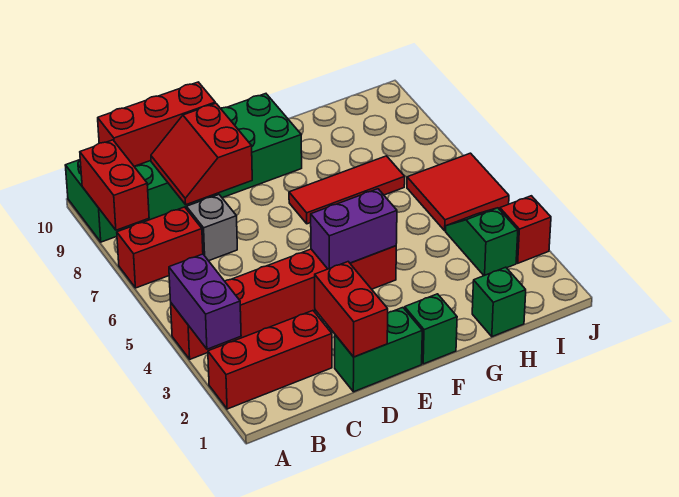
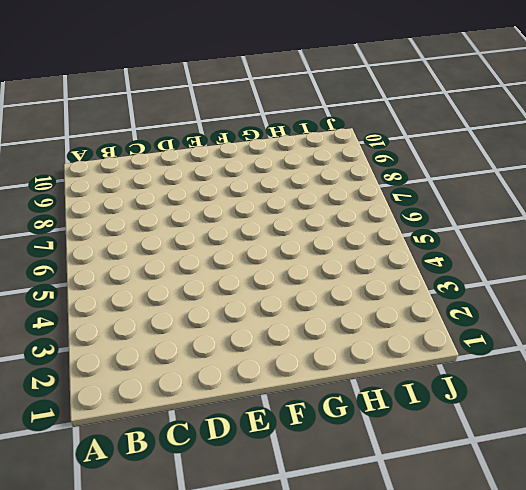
none -> red brick A2:C2 level 1
none -> red brick A4:F4 level 1
none -> red brick A7:B7 level 1

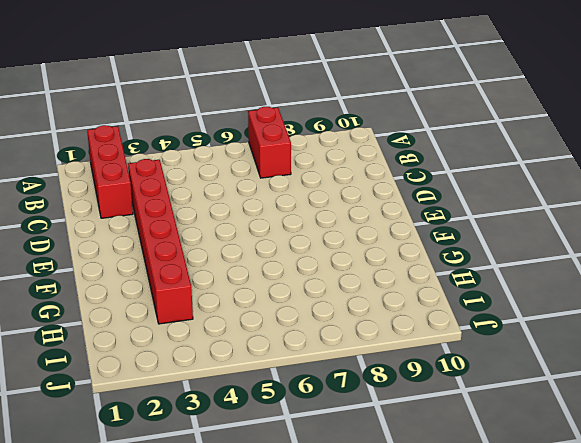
red brick C3:H3 level 1 -> red brick A4:F4 level 1
none -> green brick A9:F10 level 1
none -> grey brick C7 level 1
none -> green brick D1:E1 level 1

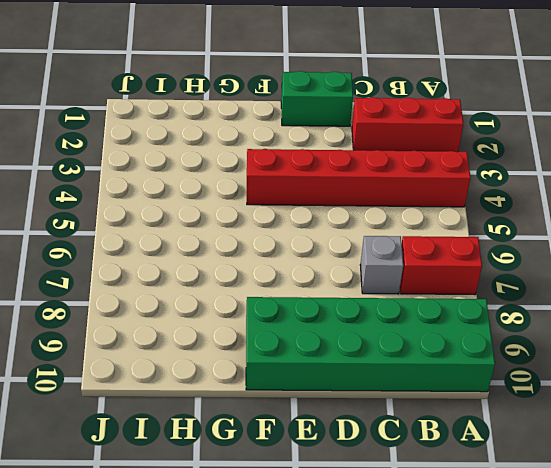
none -> green brick F1 level 1
none -> red tile F7:H7 level 1
none -> green brick H1 level 1

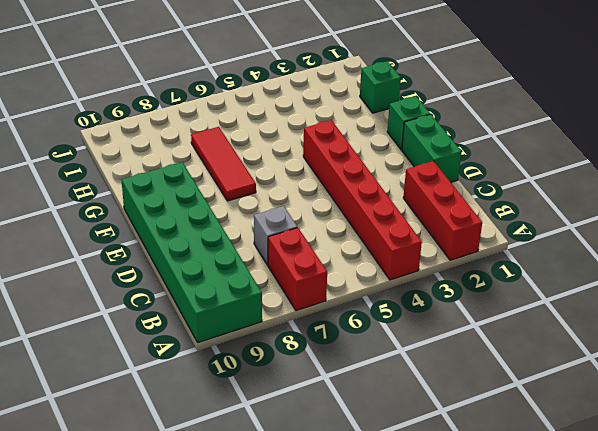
none -> green slope I3:I4 level 1 top 3
none -> red tile I5:J6 level 1
none -> red brick J3 level 1

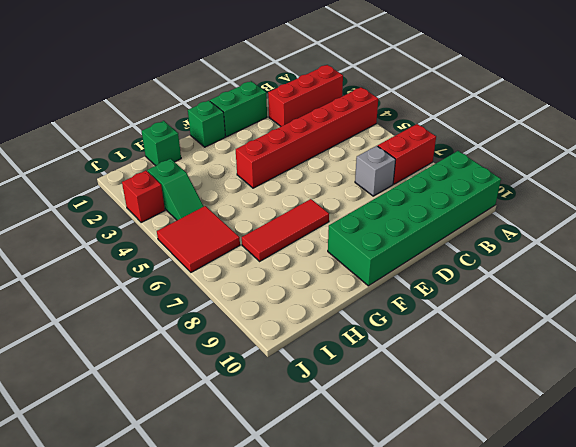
none -> purple brick A3:A4 level 2
none -> red brick A8:A9 level 2
none -> red brick B10:D10 level 2

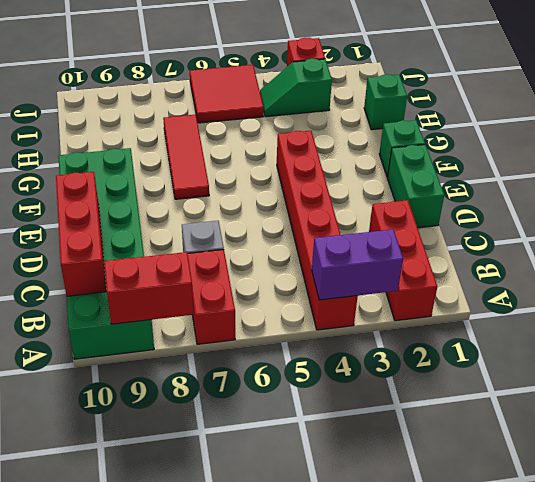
none -> red slope C8:D9 level 2 top D
none -> red brick D1:D2 level 2
none -> purple brick E4:F4 level 2

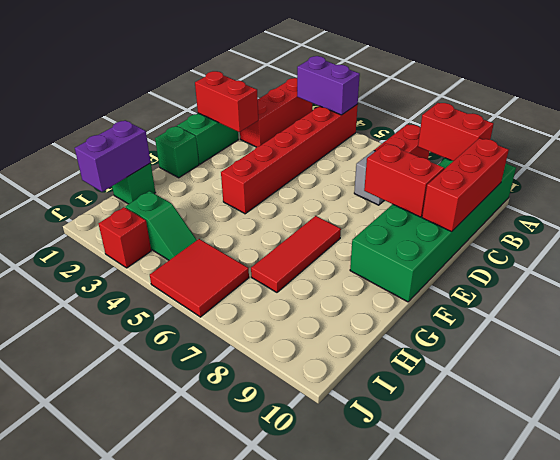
purple brick H1:I1 level 2 -> purple brick E4:F4 level 2

